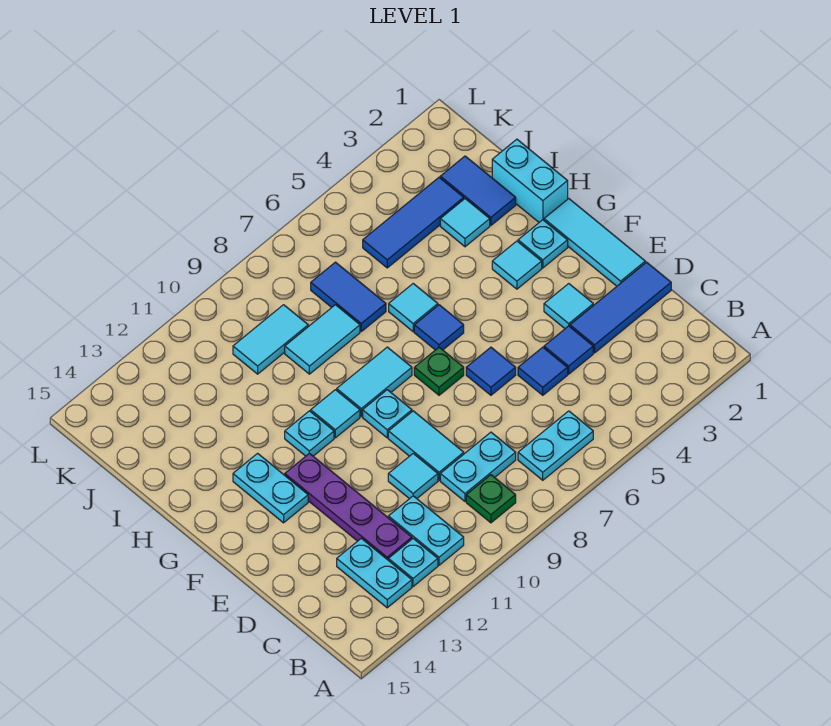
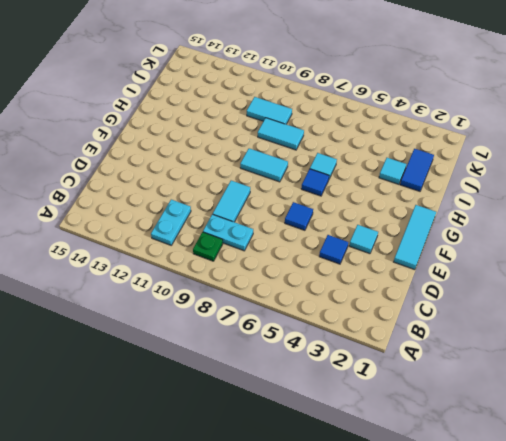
none -> cyan plate B6:B7 level 1
none -> cyan plate B12 level 1
none -> cyan plate B13:C13 level 1
none -> purple plate C12:F12 level 1

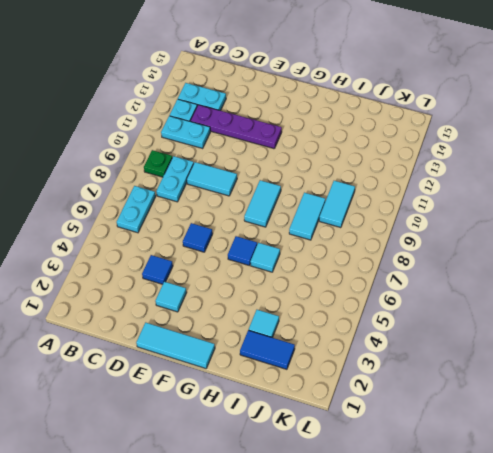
none -> blue tile D1:D3 level 1
none -> blue tile D5 level 1
none -> cyan tile D10 level 1
none -> green plate F7 level 1

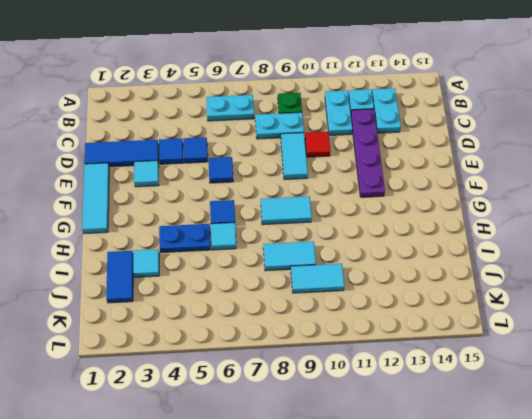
red tile D10 level 1 -> cyan tile D10 level 1
blue plate H4:H5 level 1 -> none
none -> green plate F7 level 1
none -> cyan plate F9 level 1
none -> cyan plate F13:G13 level 1
none -> cyan plate G2 level 1

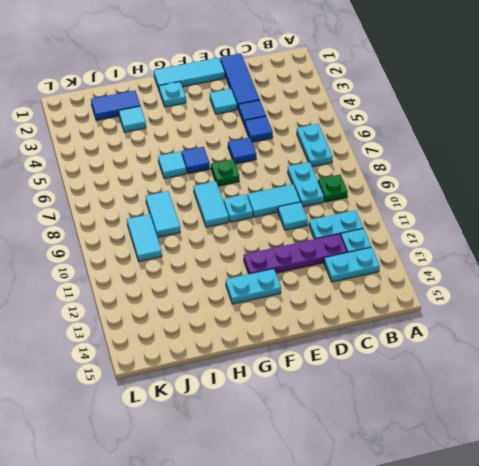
none -> cyan tile G3 level 1
none -> cyan tile G10 level 1
none -> cyan plate G11 level 1
none -> cyan brick H1:I1 level 1

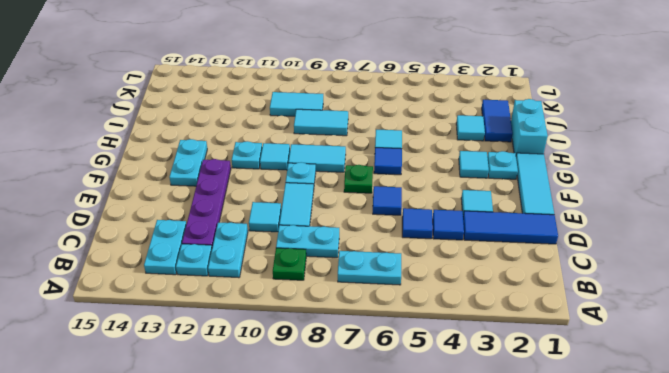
none -> blue tile I7:J7 level 1
none -> blue tile J3:J5 level 1

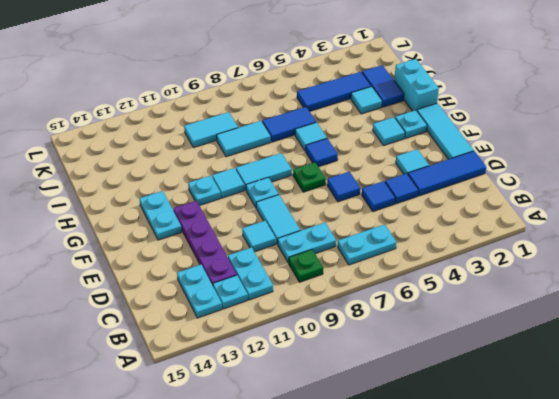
blue tile I6:I7 level 1 -> blue tile I7:J7 level 1

